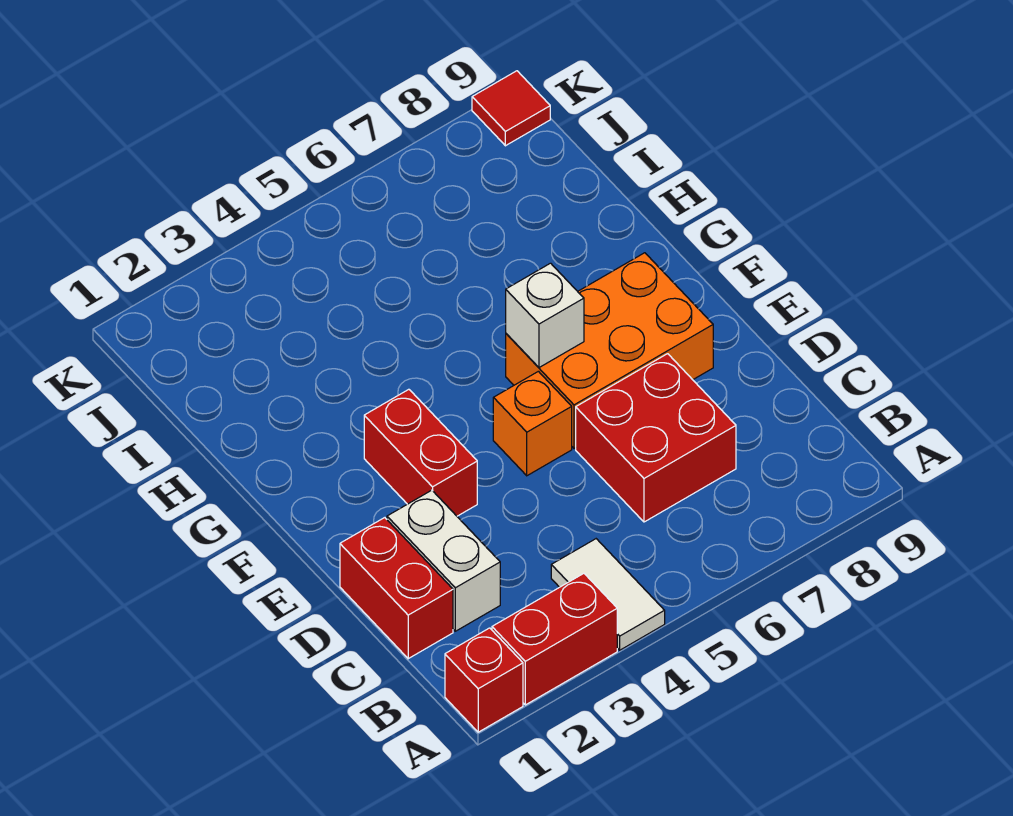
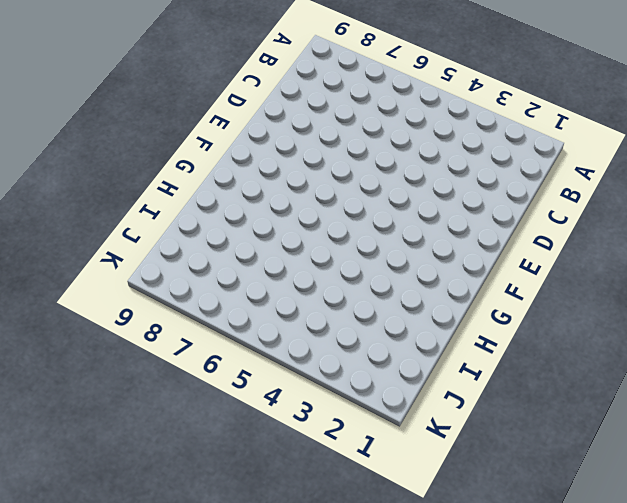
none -> red brick A1 level 1
none -> red brick A2:A3 level 1

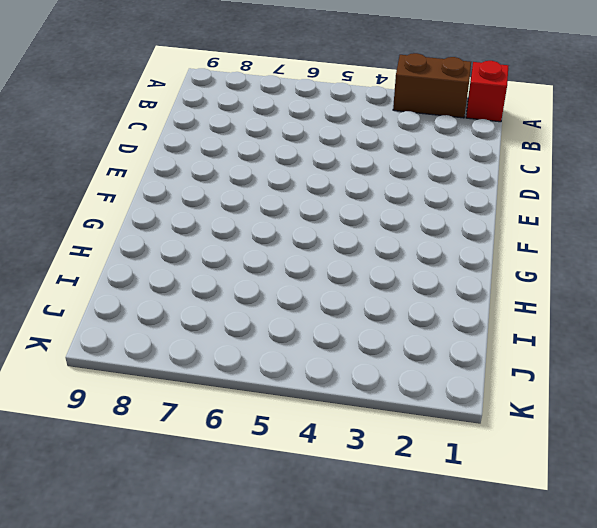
brown brick A2:A3 level 1 -> red brick A2:A3 level 1
none -> white tile A4:B4 level 1
none -> red brick C1:D1 level 1

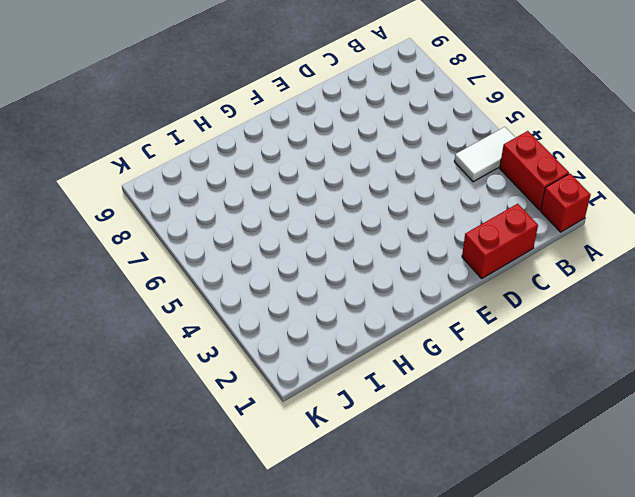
none -> white brick C2:D2 level 1
none -> red brick C6:D7 level 1

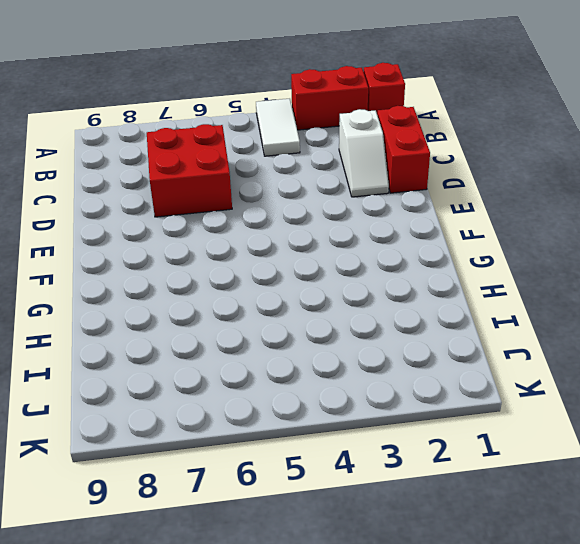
white slope C2:D2 level 1 top C -> white brick C2:D2 level 1
none -> red brick E3:F3 level 1
none -> orange brick E5 level 1

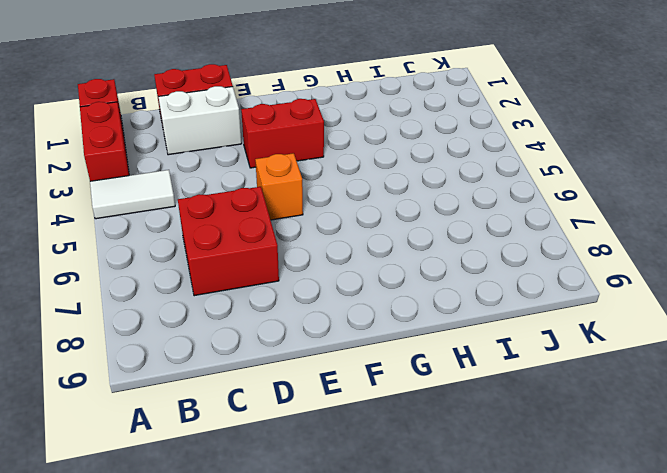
none -> orange brick E6:F8 level 1
none -> red tile K9 level 1

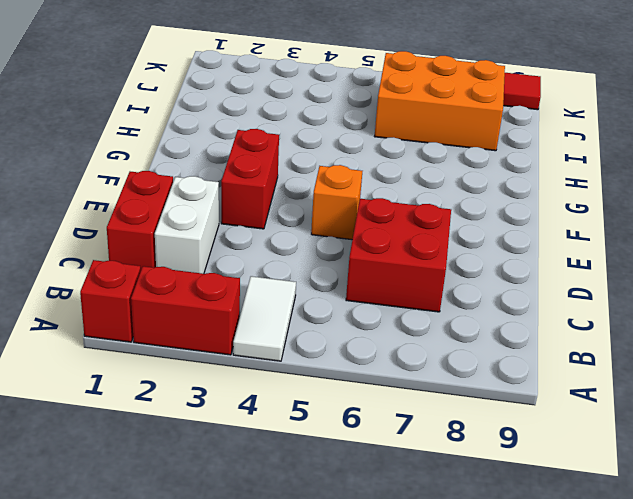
orange brick I6:J8 level 1 -> orange brick E6:F8 level 1
none -> white brick F6 level 2

